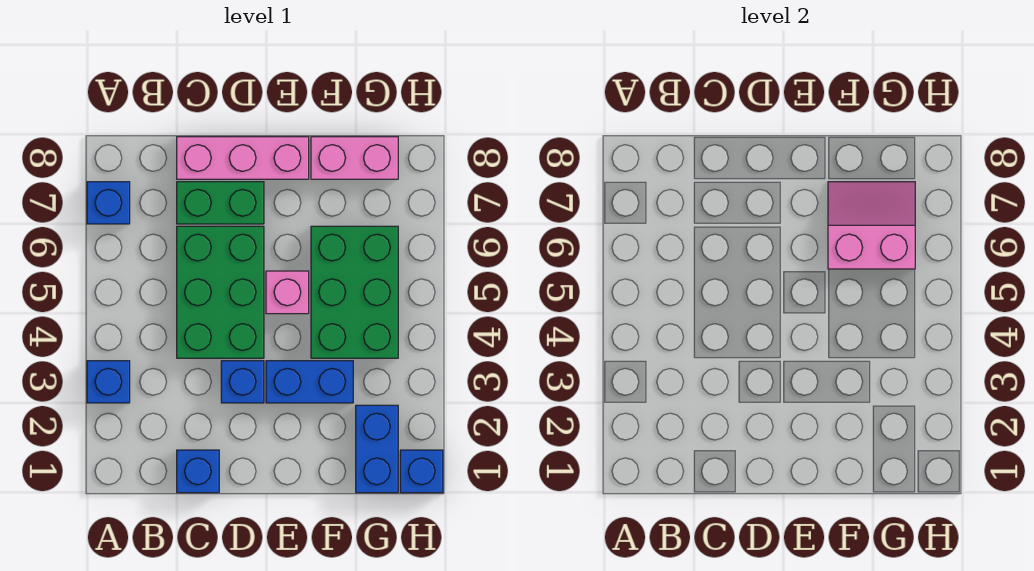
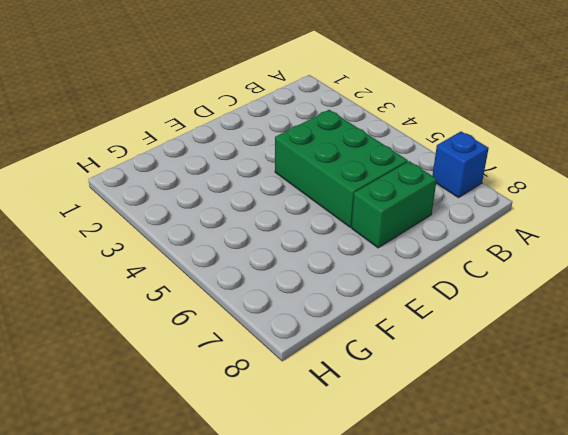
none -> blue brick A3 level 1
none -> blue brick C1 level 1
none -> pink brick C8:E8 level 1

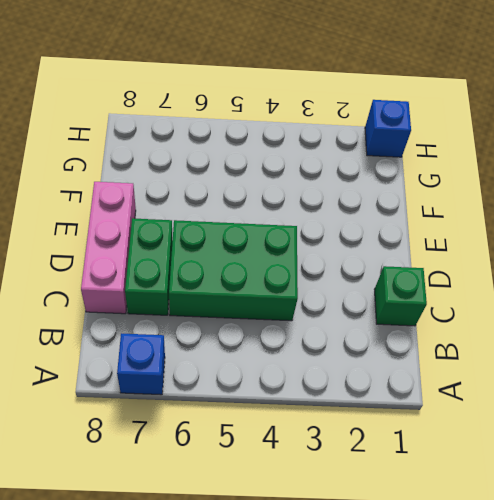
green brick C1 level 1 -> blue brick C1 level 1
none -> blue brick A3 level 1
none -> blue brick D3 level 1
none -> blue brick E3:F3 level 1

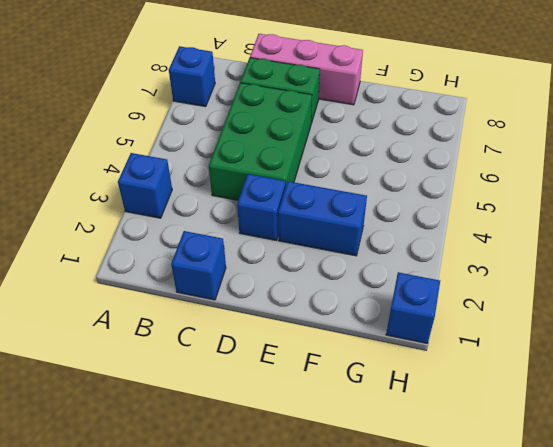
none -> pink brick E5 level 1
none -> green brick F4:G6 level 1
none -> pink brick F8:G8 level 1

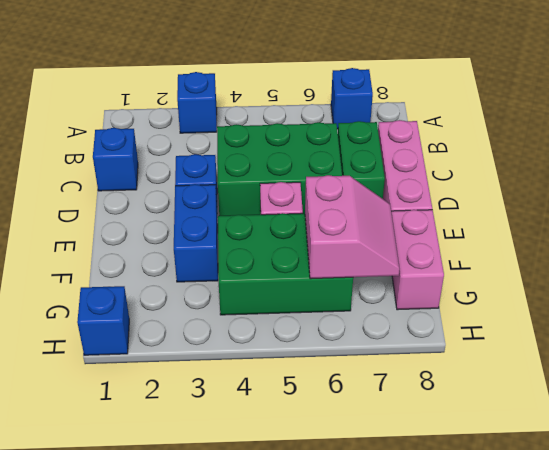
none -> blue brick G1:G2 level 1

